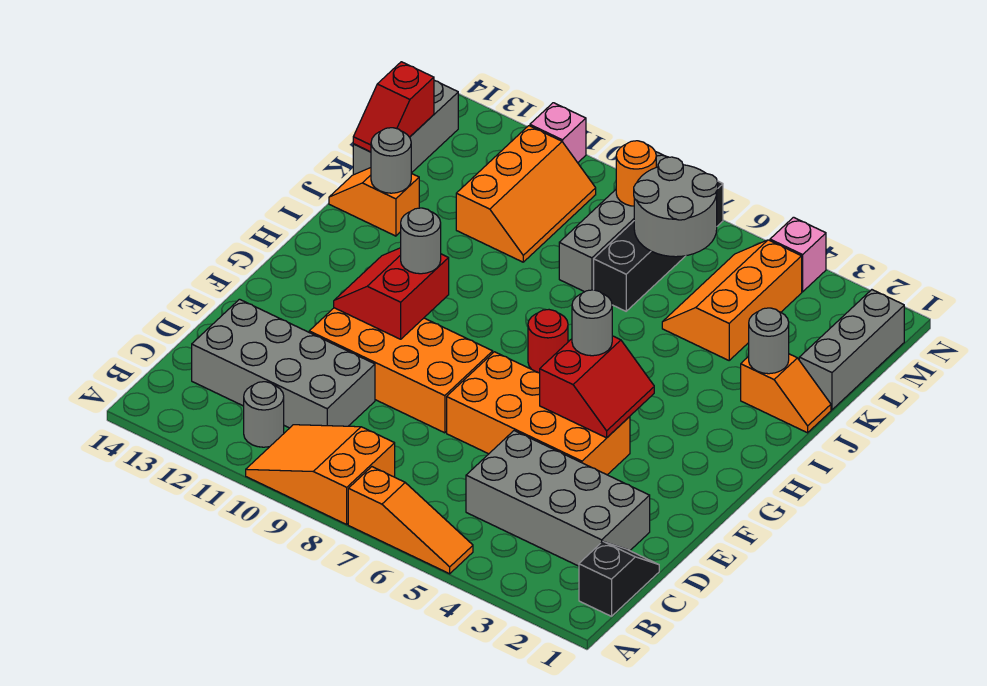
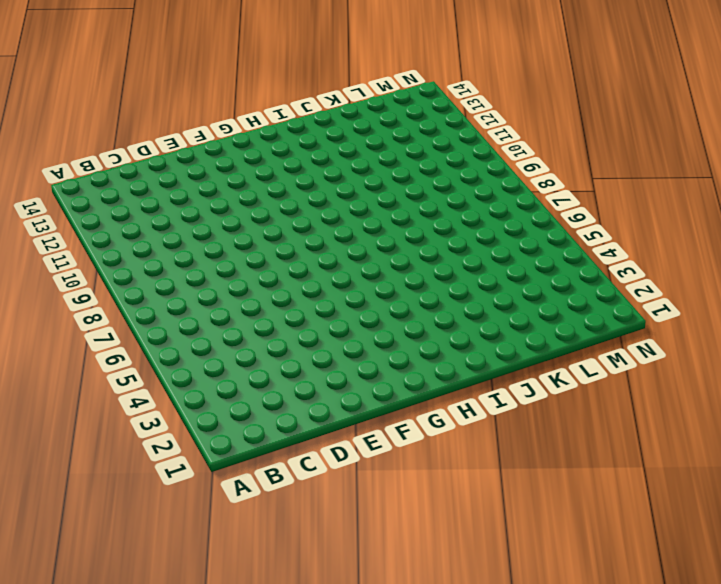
none -> orange slope A5:A7 level 1 top 7
none -> orange slope A8:B10 level 1 top 8
none -> black slope B1:C1 level 1 top B

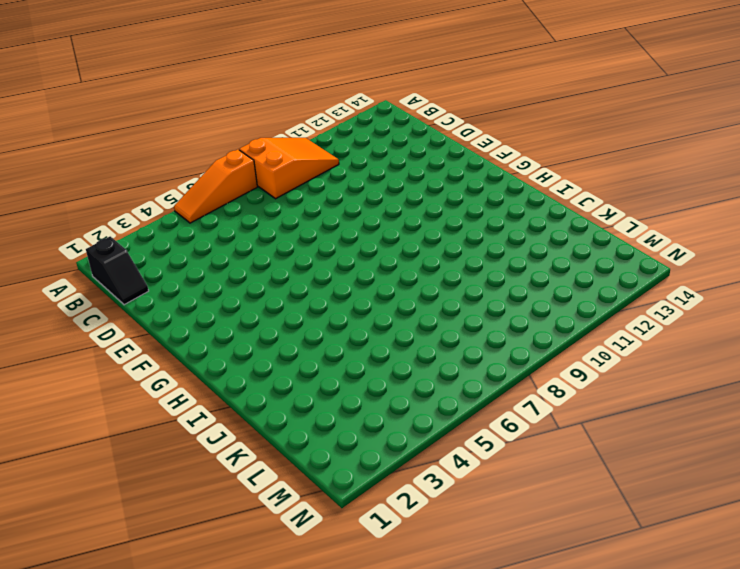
none -> grey round brick B11 level 1
none -> grey brick C2:D5 level 1
none -> grey brick C10:D13 level 1

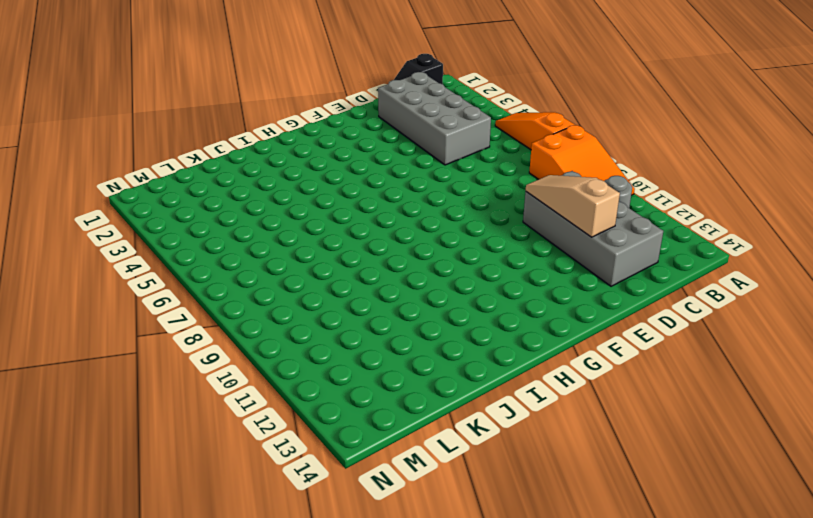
tan slope D10:D12 level 2 top 12 -> none
none -> orange brick E4:F7 level 1
none -> orange brick E8:F11 level 1
none -> red round brick H7 level 1

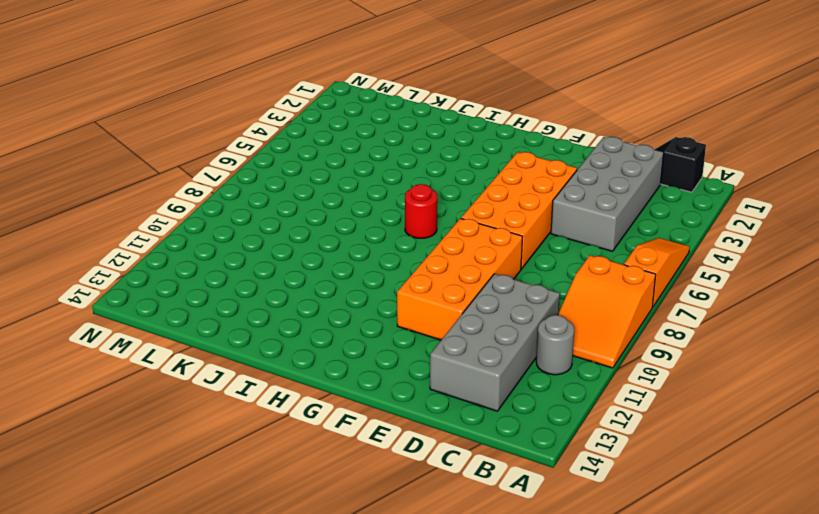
none -> orange slope J1:J2 level 1 top 2
none -> orange slope J13:J14 level 1 top 13
none -> grey brick K1:M1 level 1

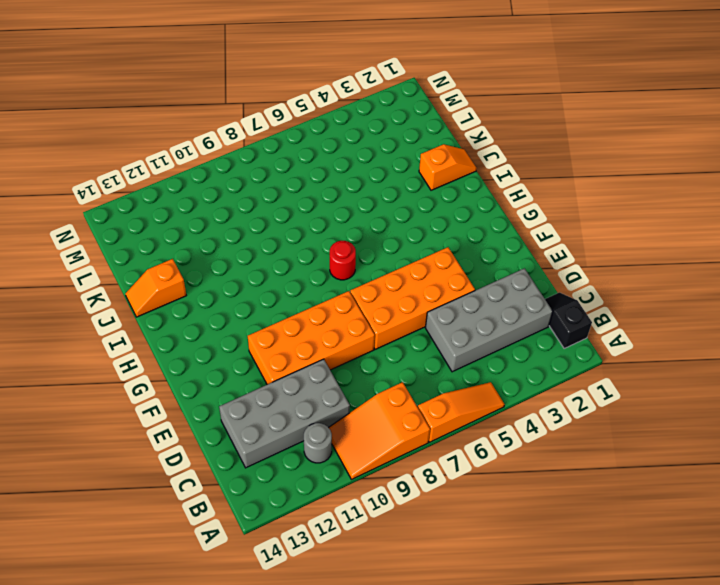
none -> grey brick K1:M1 level 1
none -> orange slope K4:M5 level 1 top 4
none -> black brick K7:N7 level 1

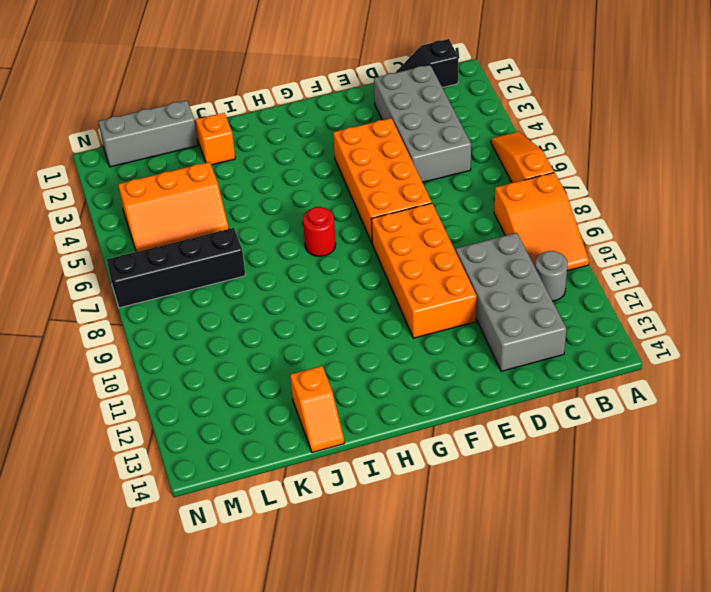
none -> grey brick K8:N8 level 1
none -> orange slope K10:M11 level 1 top 11
none -> grey brick K14:M14 level 1

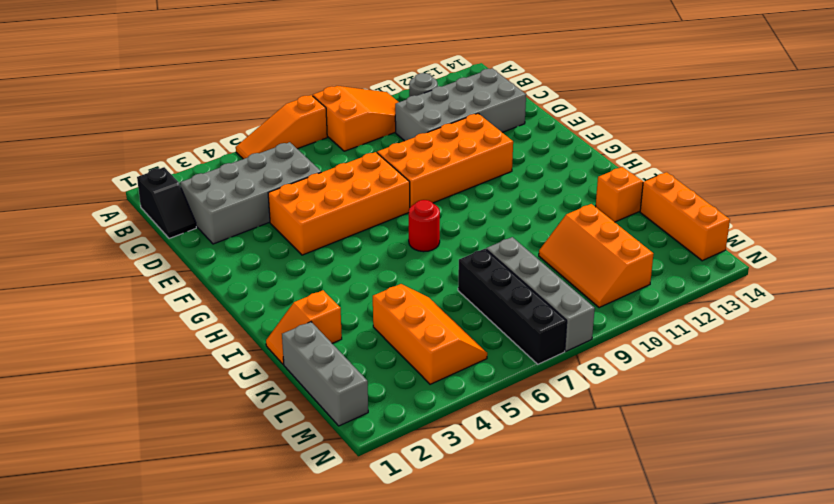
orange brick K14:M14 level 1 -> grey brick K14:M14 level 1
none -> pink brick N4 level 1
none -> pink brick N11 level 1
none -> red slope F4:G5 level 2 top 5

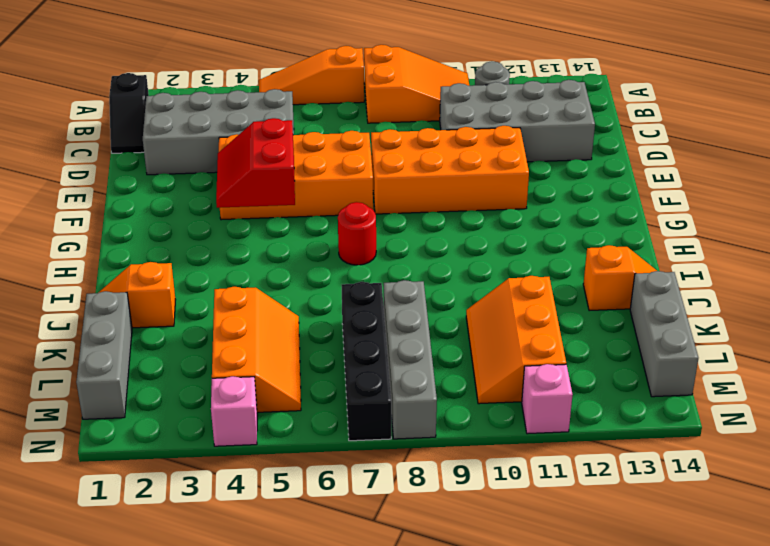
none -> red slope F10:G11 level 2 top 10
none -> grey round brick J2 level 2
none -> grey round brick J13 level 2

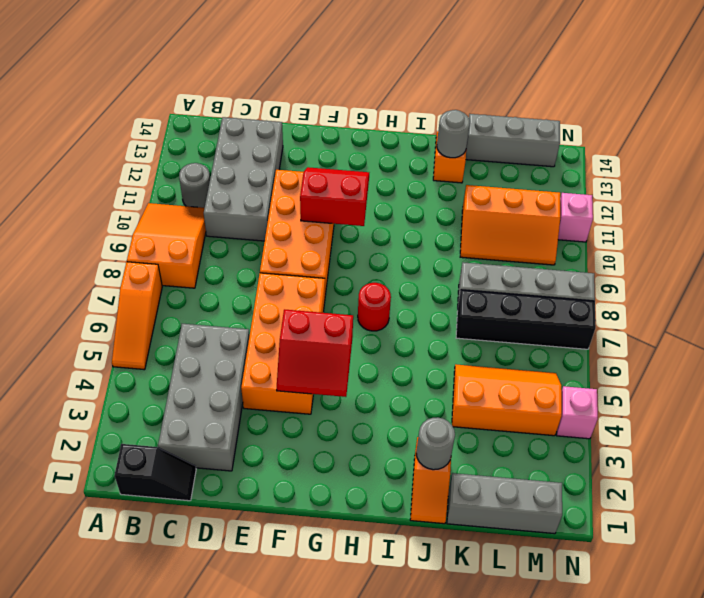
none -> red slope K14:L14 level 2 top L
none -> grey round brick L6:M7 level 2
none -> orange round brick M8 level 2

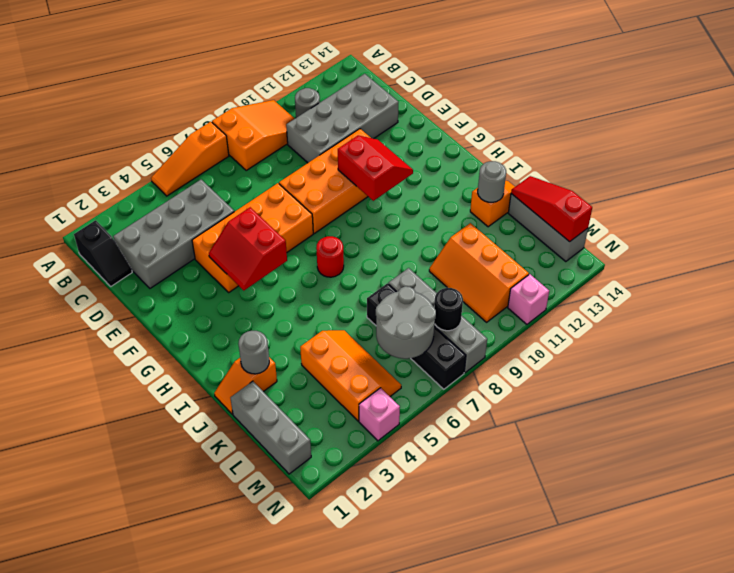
red slope K14:M14 level 2 top M -> red slope K14:L14 level 2 top L
black round brick M8 level 2 -> orange round brick M8 level 2
none -> grey round brick G5 level 3
none -> grey round brick G10 level 3

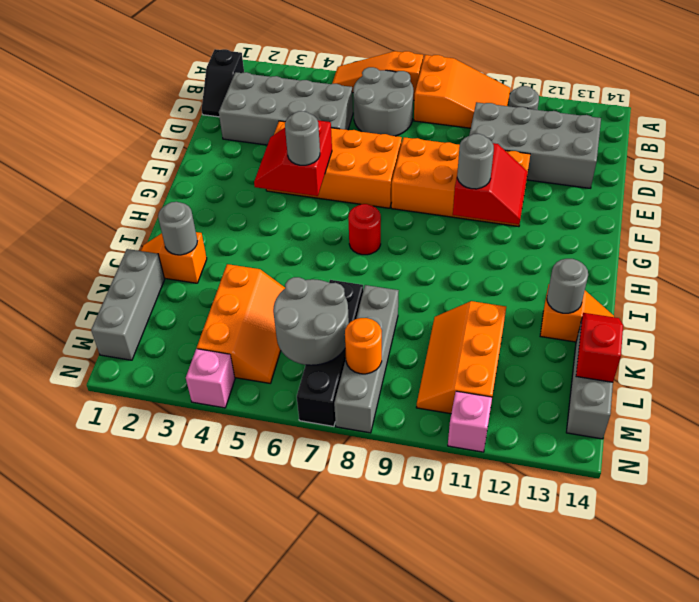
grey round brick B6:C7 level 1 -> none

